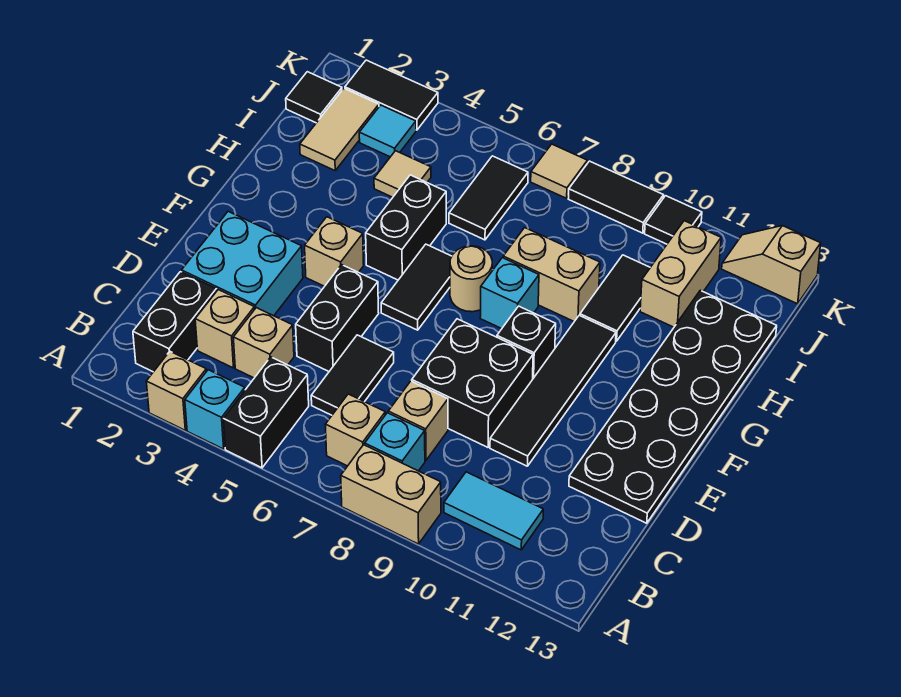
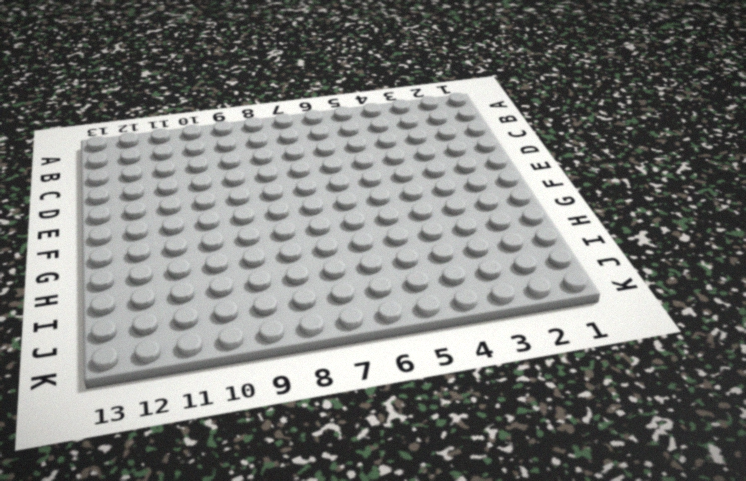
none -> tan brick A3 level 1
none -> cyan brick A4 level 1
none -> black brick A5:B5 level 1
none -> tan brick A8:A9 level 1

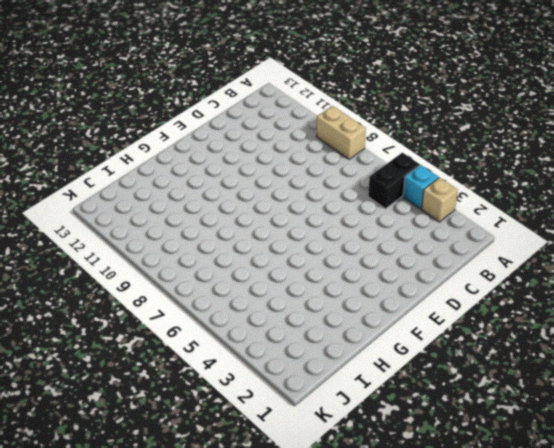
none -> black brick B2:C2 level 1
none -> tan brick B7 level 1
none -> cyan brick B8 level 1
none -> cyan tile B10:B11 level 1

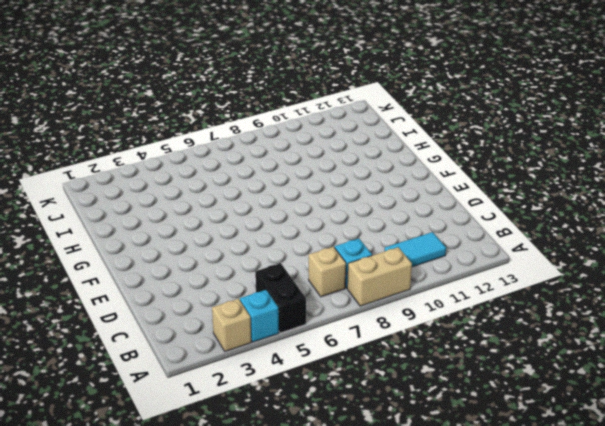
none -> black brick B2:C2 level 1
none -> tan brick C3 level 1
none -> tan brick C4 level 1
none -> black tile C6:D6 level 1

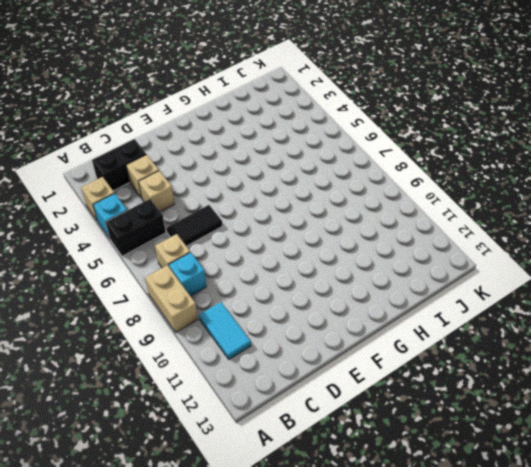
none -> tan brick C8 level 1
none -> cyan brick D2:E3 level 1
none -> black brick D5:E5 level 1
none -> black brick D8:E9 level 1

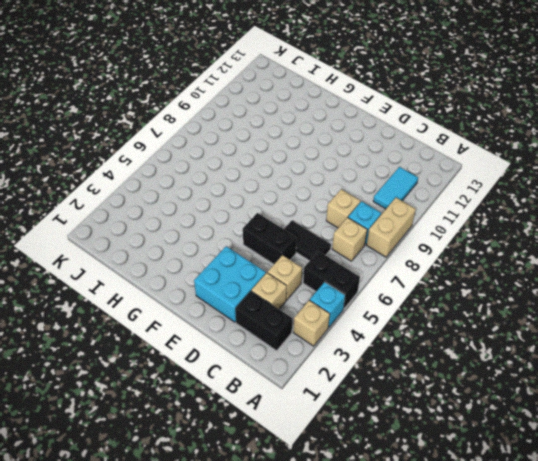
none -> black brick D8:E9 level 1
none -> black tile D10:G10 level 1
none -> black plate D12:I13 level 1
none -> tan brick F4 level 1

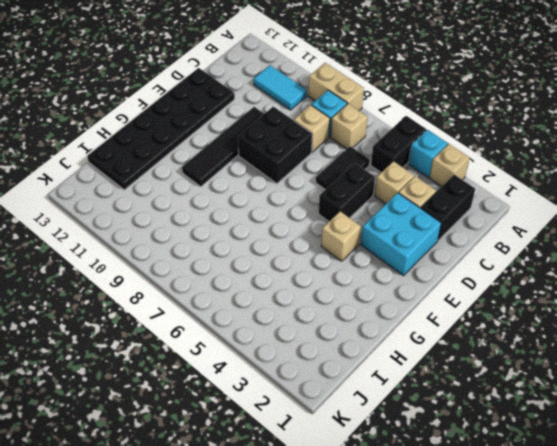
none -> black tile F6:G6 level 1
none -> black brick F9 level 1
none -> black brick G5:H5 level 1
none -> tan round brick G7 level 1

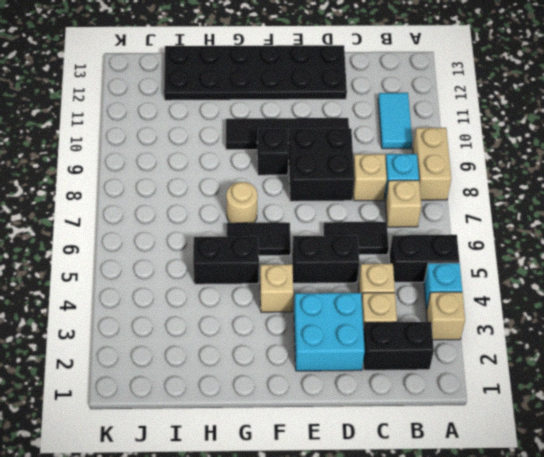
none -> cyan brick G8 level 1
none -> tan brick H8:H9 level 1
none -> black tile H10:I10 level 1
none -> tan tile I2:J2 level 1

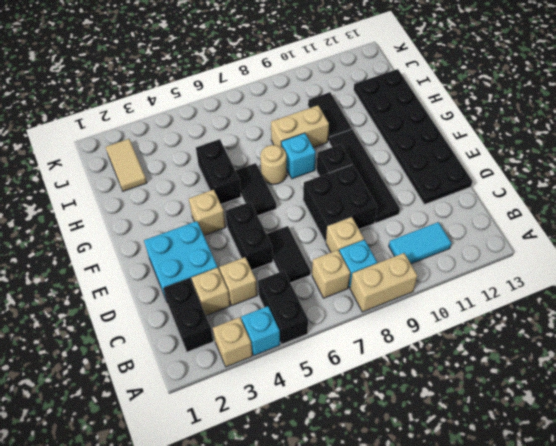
none -> tan tile I4 level 1
none -> black tile I6:J6 level 1
none -> tan brick I11:J11 level 1
none -> black tile J1 level 1

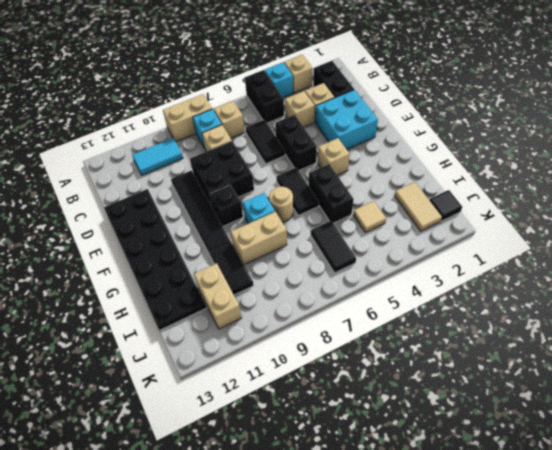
none -> cyan tile J3 level 1
none -> black tile K2:K3 level 1
none -> tan tile K7 level 1
none -> black tile K8:K9 level 1

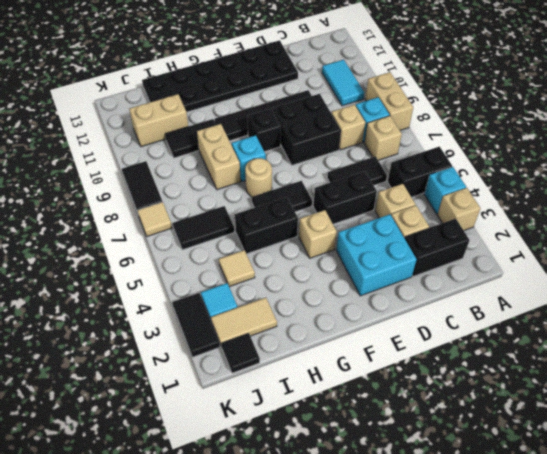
none -> black tile K10 level 1
none -> tan slope K12:K13 level 1 top 13

